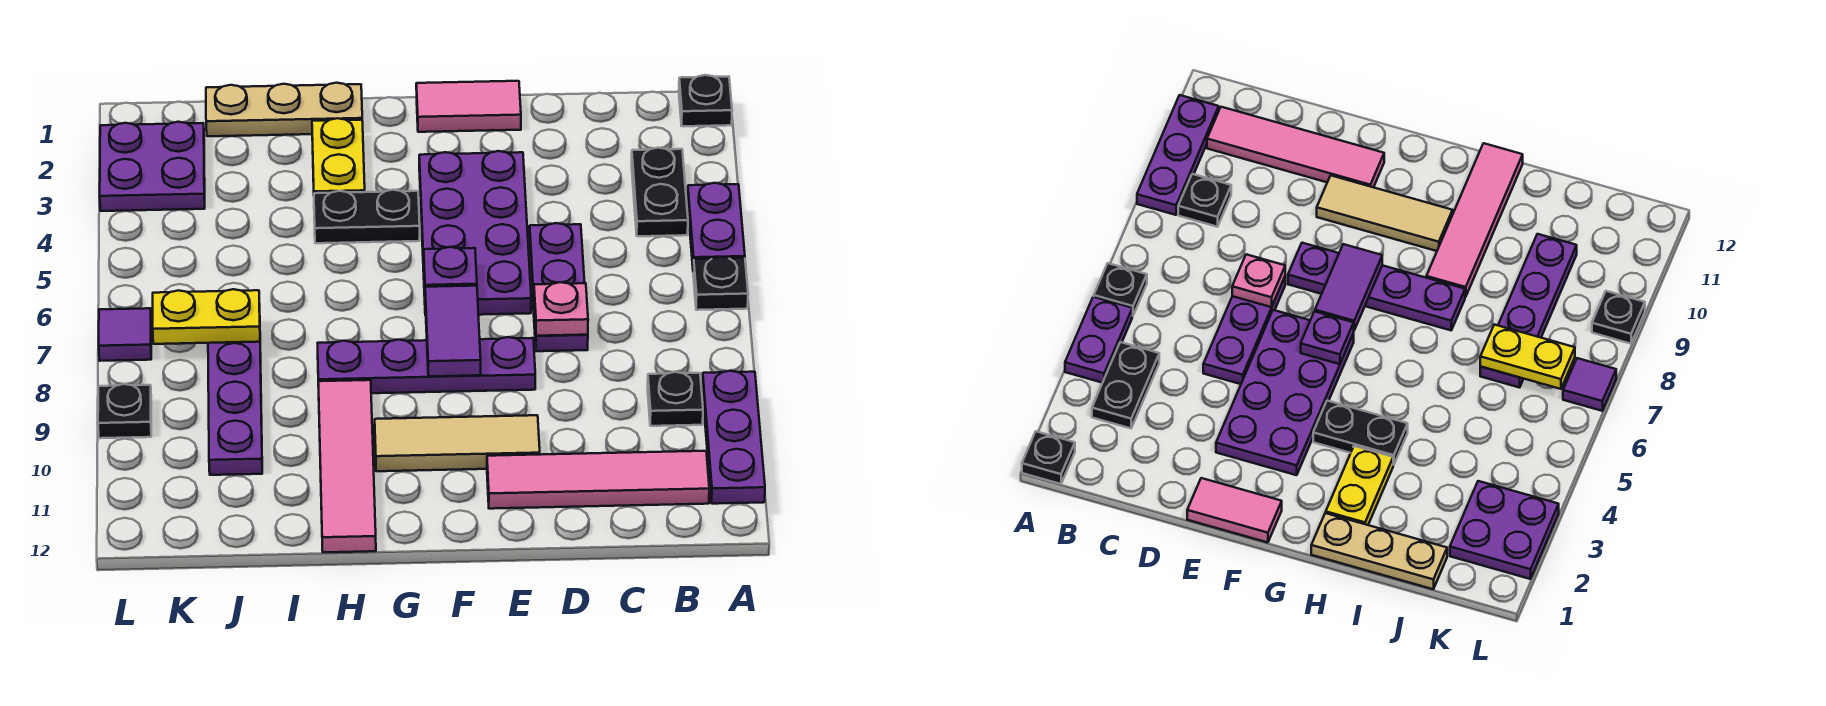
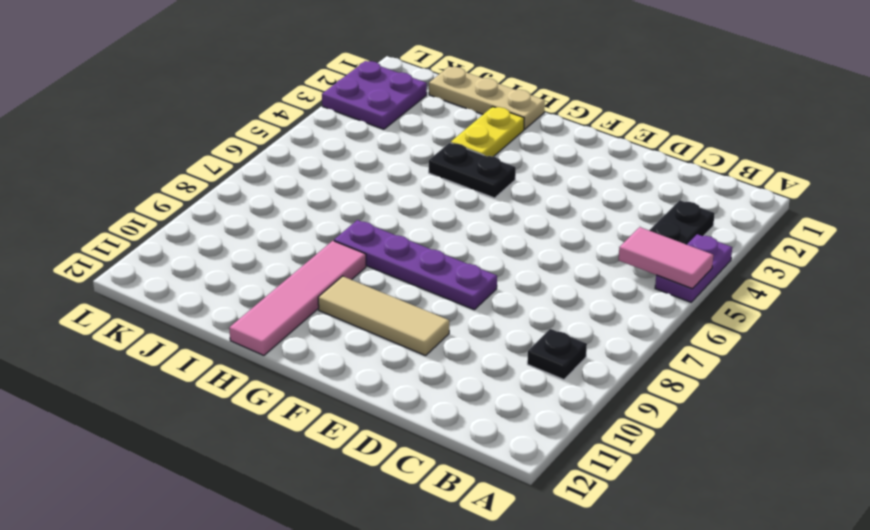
pink tile A5:B5 level 2 -> pink tile E1:F1 level 1
none -> black plate A1 level 1
none -> black plate A6 level 1
none -> purple plate A9:A11 level 1

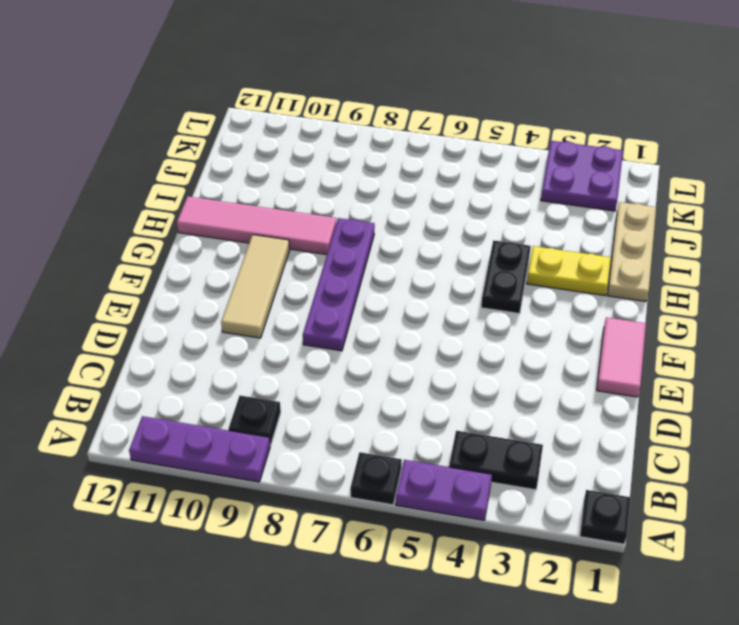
none -> pink tile B11:E11 level 1
none -> purple plate D5:D7 level 1
none -> purple plate E3:F6 level 1

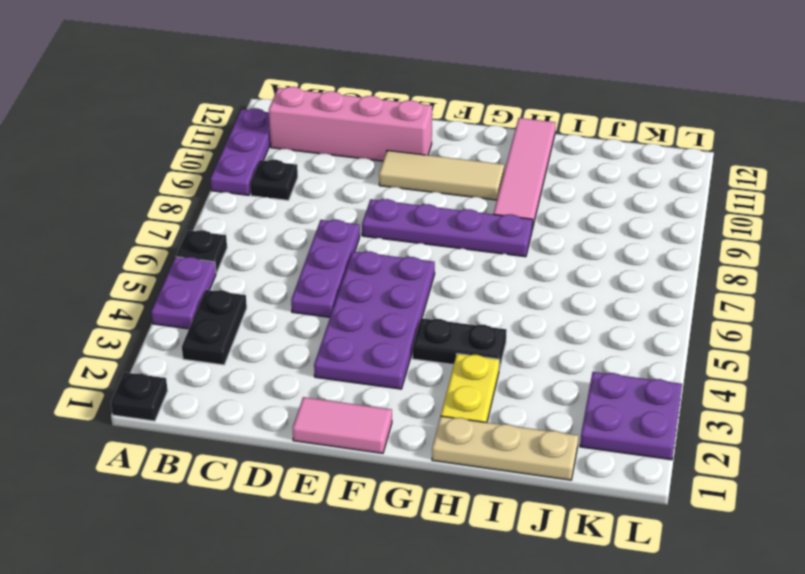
pink brick B11:E11 level 1 -> pink tile B11:E11 level 1
none -> purple plate J7:J10 level 1
none -> purple tile L7 level 1
none -> black plate L9 level 1

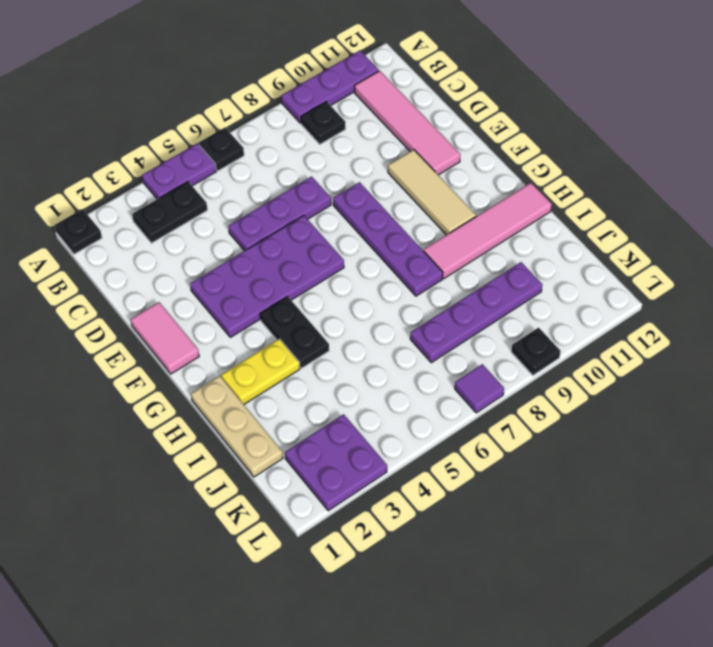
none -> pink plate D7 level 2
none -> purple plate F6 level 2
none -> purple tile F7:F8 level 2

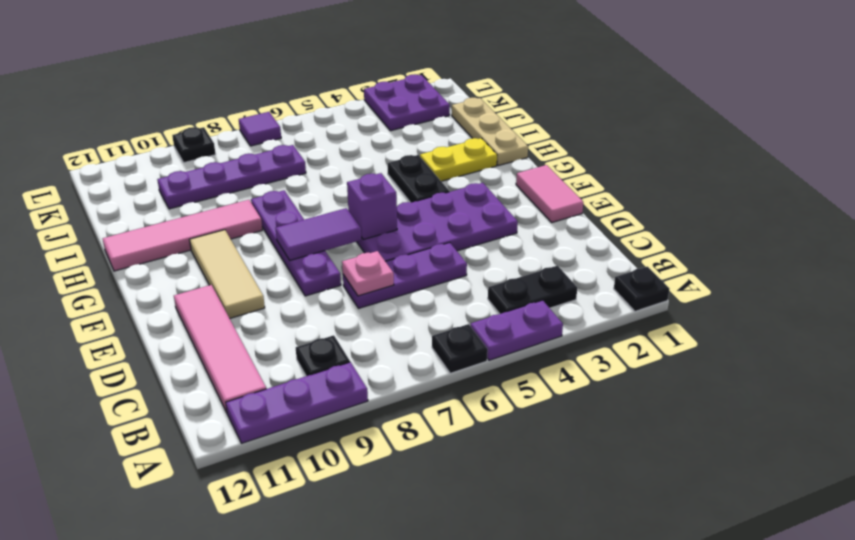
purple brick F6 level 2 -> purple plate F6 level 2
none -> yellow plate J7:K7 level 2

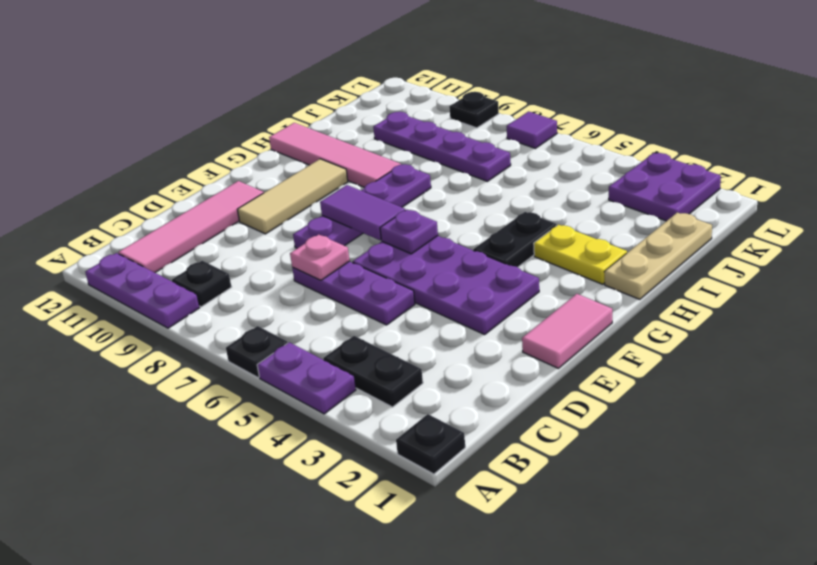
none -> yellow plate J7:K7 level 2

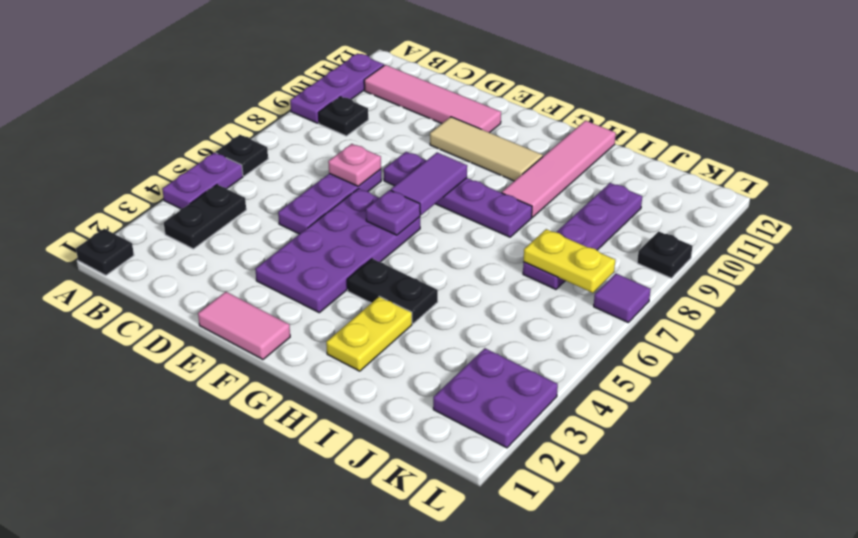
none -> tan plate H1:J1 level 1

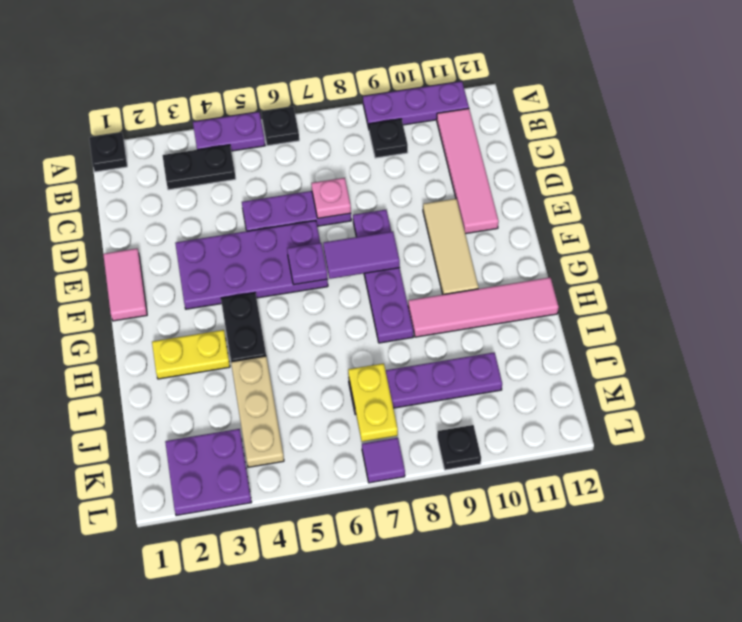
tan plate I4:K4 level 1 -> tan plate H1:J1 level 1

